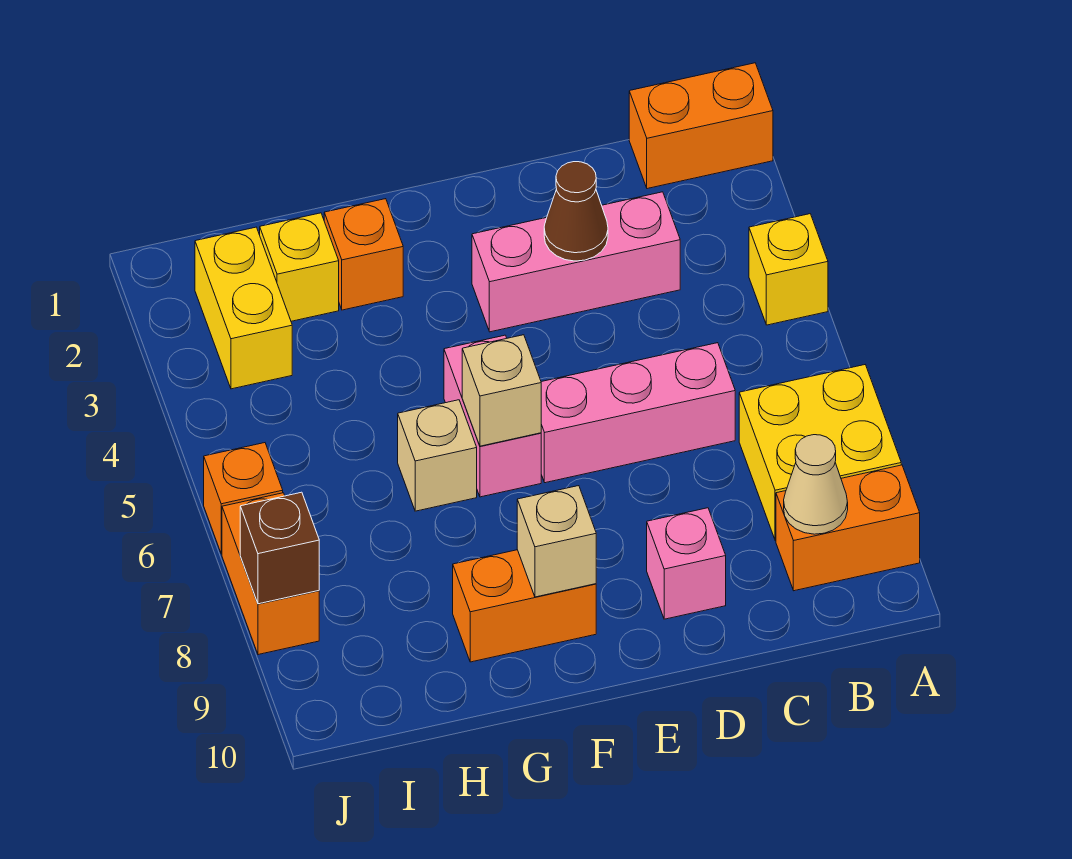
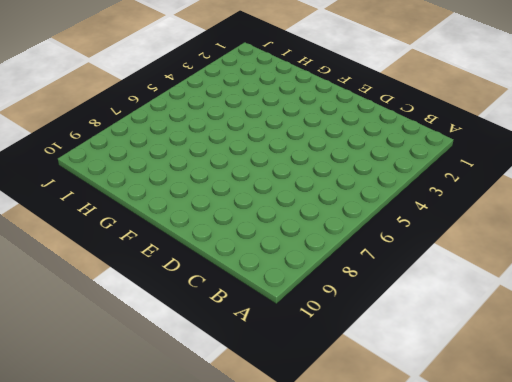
none -> orange brick A1:B1 level 1
none -> yellow brick A4 level 1
none -> yellow brick A7:B8 level 1

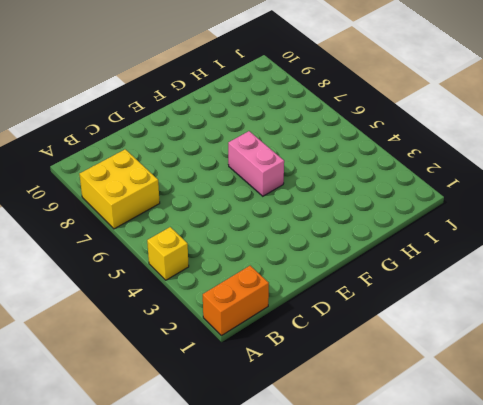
none -> orange brick A9:B9 level 1
none -> pink brick C3:E3 level 1
none -> pink brick C6:E6 level 1

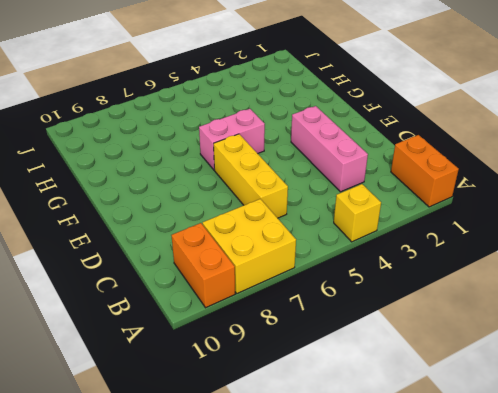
yellow brick C6:E6 level 1 -> pink brick C6:E6 level 1
none -> pink brick D9 level 1
none -> orange brick F9:G9 level 1
none -> orange brick G2 level 1

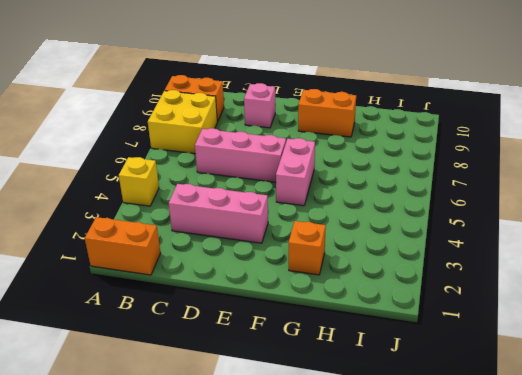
none -> tan brick G6 level 1
none -> yellow brick H2 level 1
none -> yellow brick I2:I3 level 1

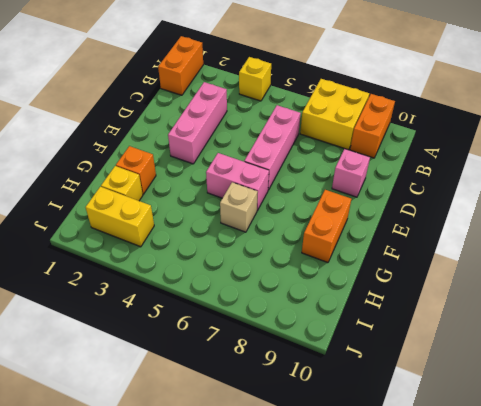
none -> orange brick J6 level 1
none -> orange brick J7:J8 level 1
none -> tan cone B9 level 2

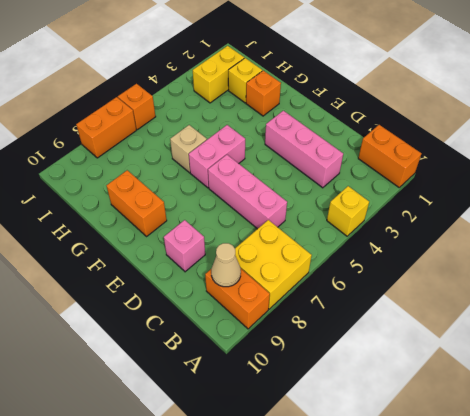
none -> brown cone D3 level 2
none -> tan brick F6 level 2
none -> tan brick F9 level 2

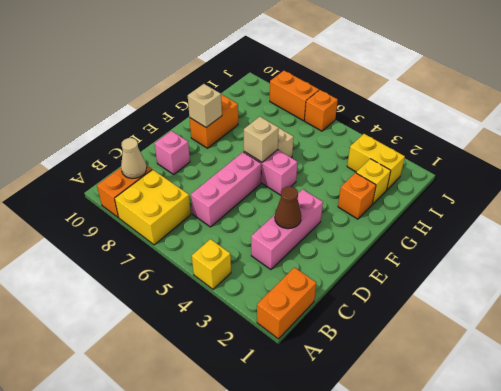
none -> brown brick J8 level 2

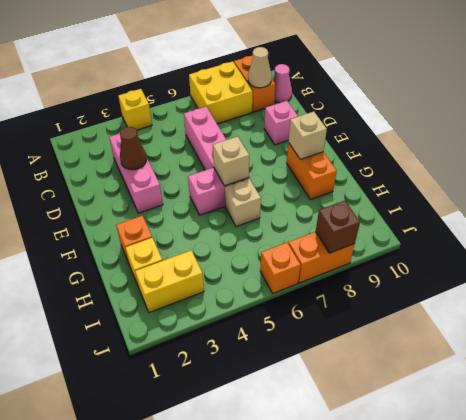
pink cone B10 level 1 -> none
none -> orange brick A1:B1 level 1

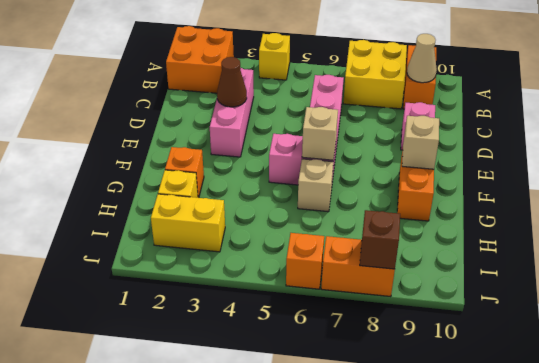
orange brick A1:B2 level 1 -> orange brick A1:B1 level 1

